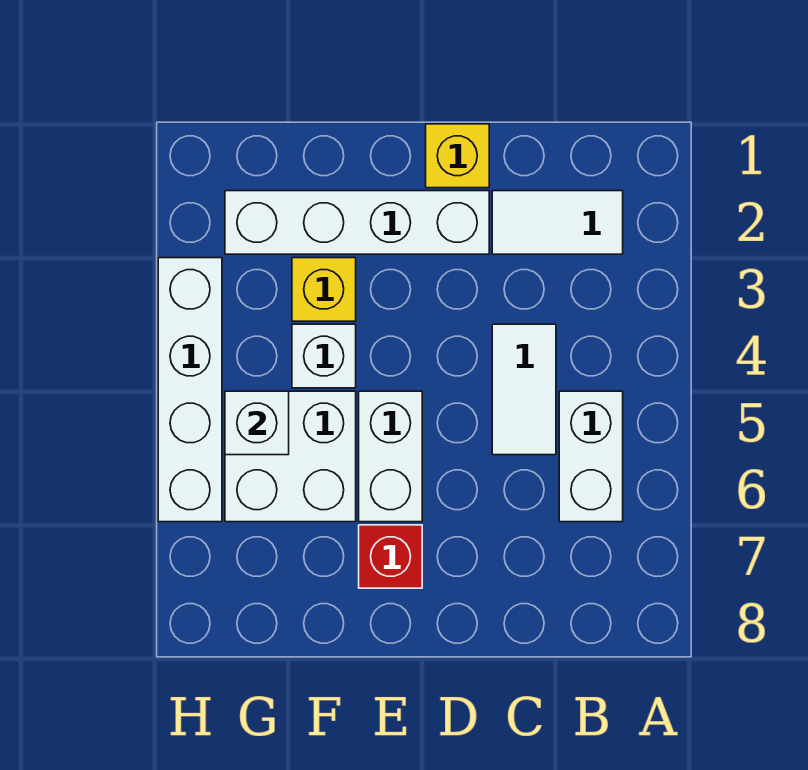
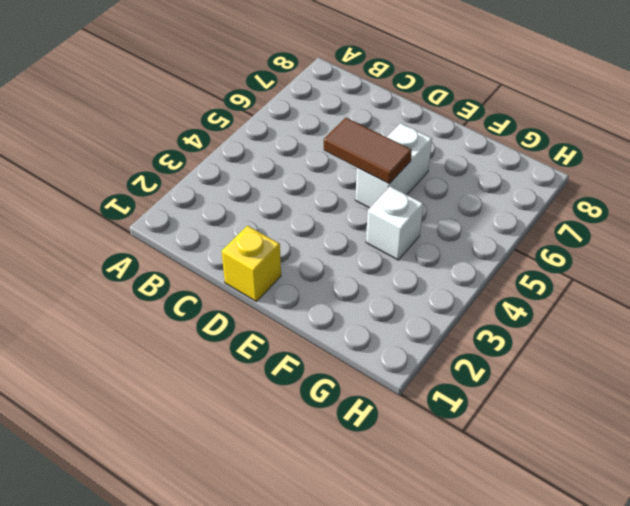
brown tile D5:E5 level 2 -> none
none -> white tile B2:C2 level 1
none -> white brick B5:B6 level 1
none -> white tile C4:C5 level 1

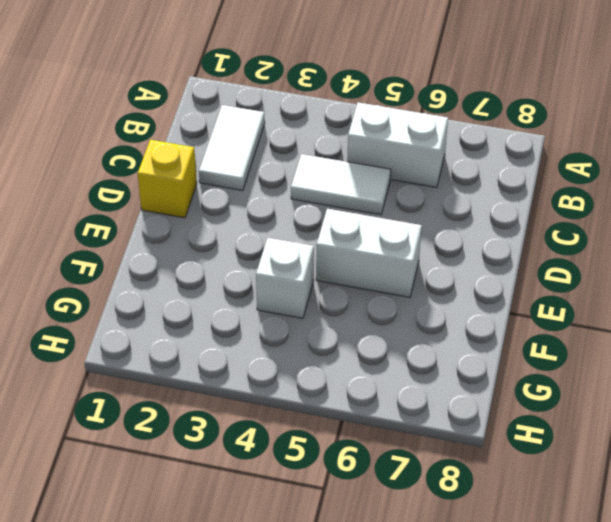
none -> white brick D2:G2 level 1
none -> red brick E7 level 1
none -> yellow brick F3 level 1

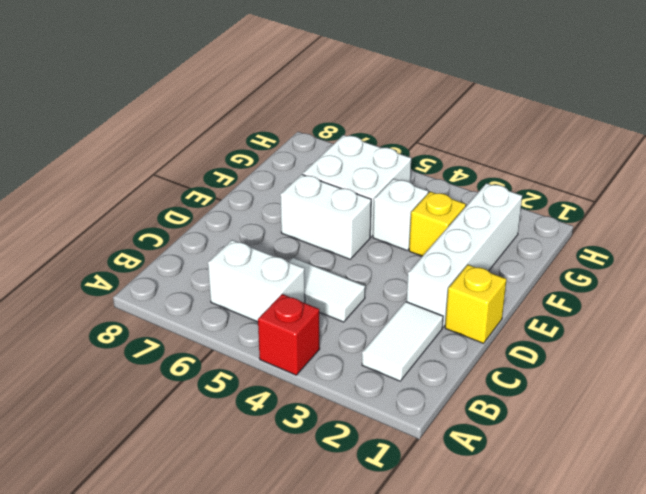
red brick A4 level 1 -> red brick E7 level 1
none -> white brick H3:H6 level 1
none -> white brick G5 level 2

